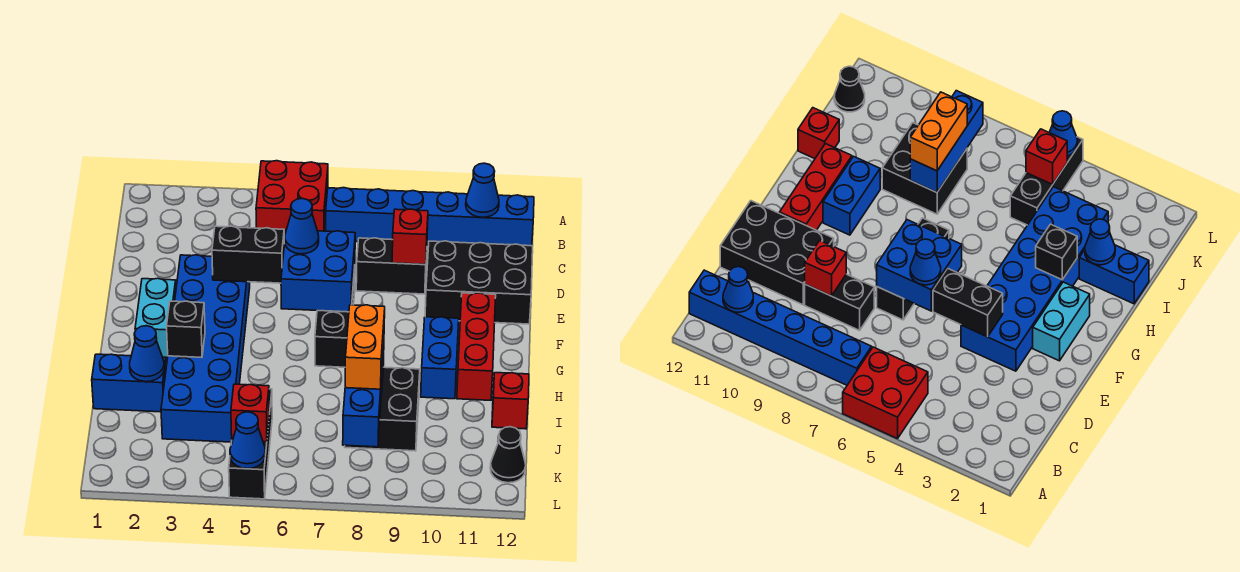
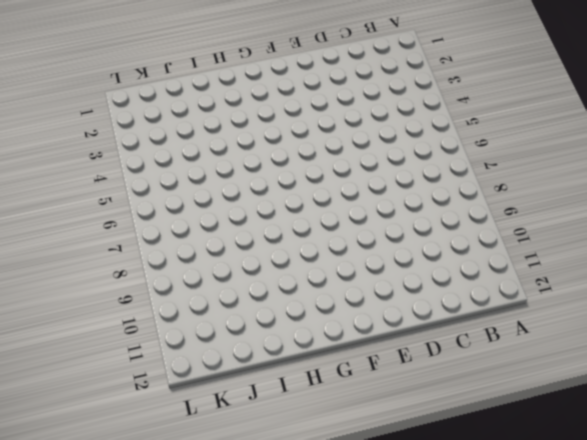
none -> red brick A5:B6 level 1
none -> blue brick B7:B12 level 1
none -> black brick D8:D9 level 1

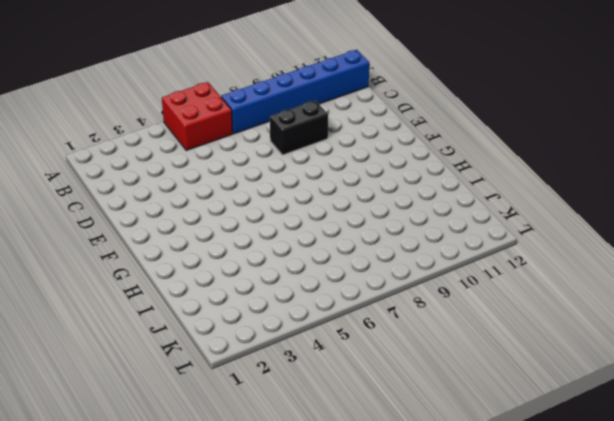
none -> black brick D10:E12 level 1
none -> blue brick E3:J4 level 1
none -> black brick E7:G7 level 1

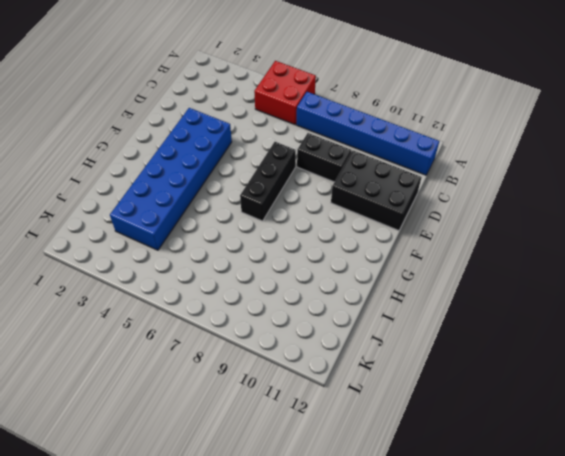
none -> cyan brick F2:G2 level 1
none -> red brick F11:H11 level 1
none -> blue brick G10:H10 level 1

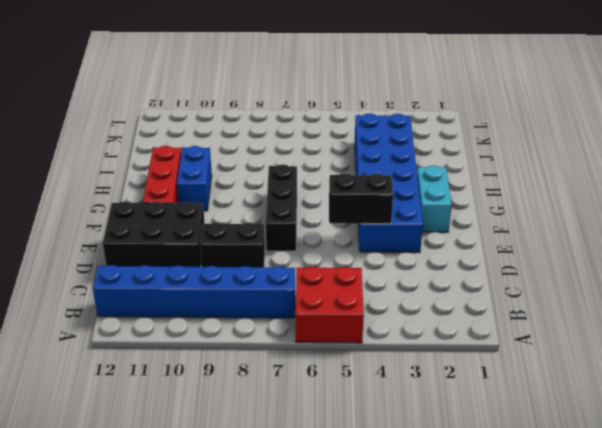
none -> blue brick I1:I2 level 1
none -> black brick I8:J9 level 1
none -> red brick I12 level 1

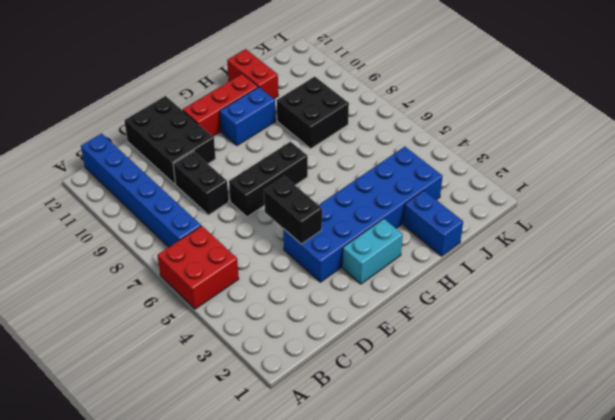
red brick I11:I12 level 1 -> red brick I12 level 1
none -> black brick J5:L5 level 1
none -> black cone K12 level 1
none -> blue cone B11 level 2

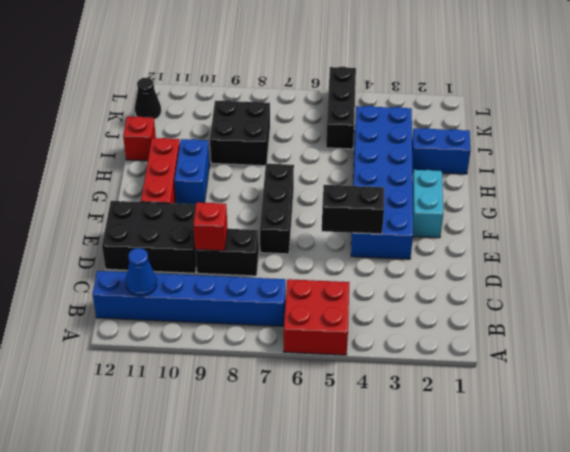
none -> blue brick E6:F7 level 2
none -> black brick H3 level 2
none -> blue cone I2 level 2

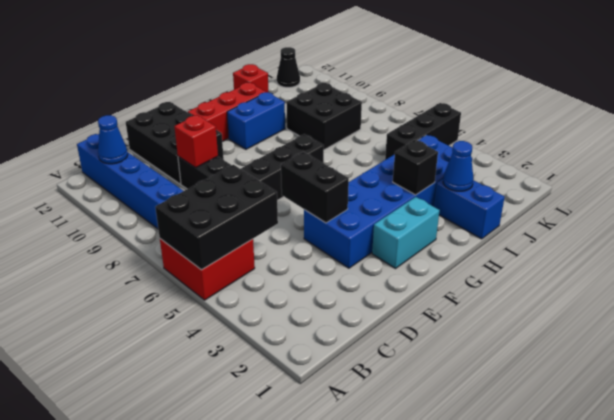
black brick A5:C6 level 2 -> none
none -> blue brick E6:F7 level 2
none -> blue brick I8:K8 level 2
none -> red brick K5 level 2

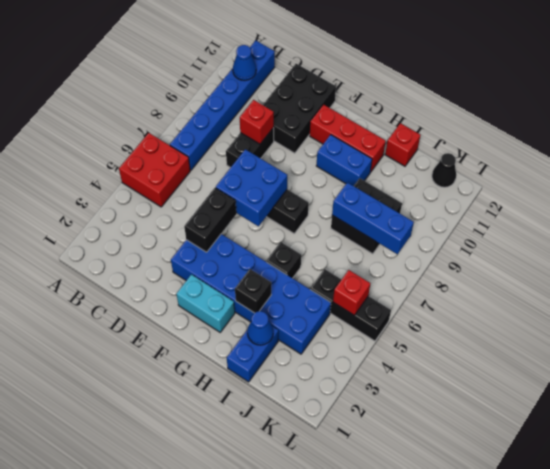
black brick H5 level 1 -> none
none -> blue cone L5 level 2
none -> blue cone E6 level 3
none -> orange brick I8:J8 level 3

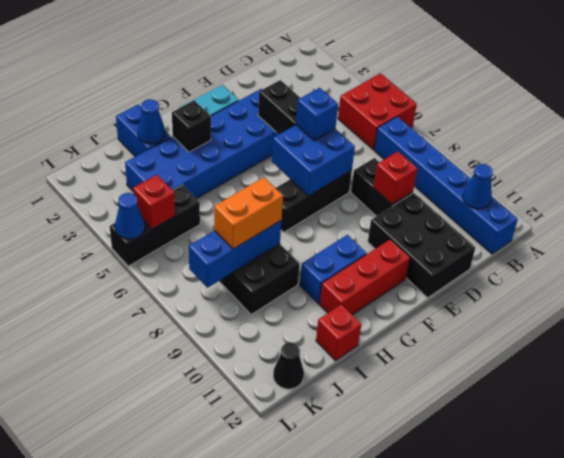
blue brick E6 level 3 -> blue cone E6 level 3

